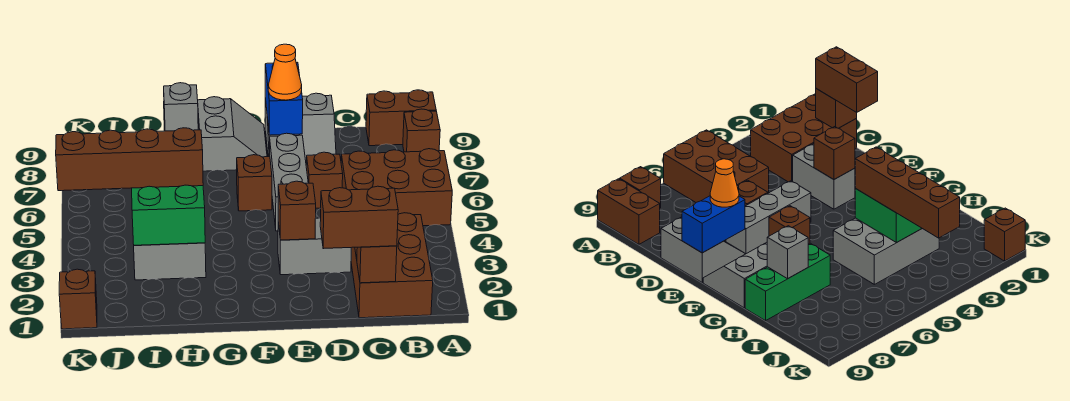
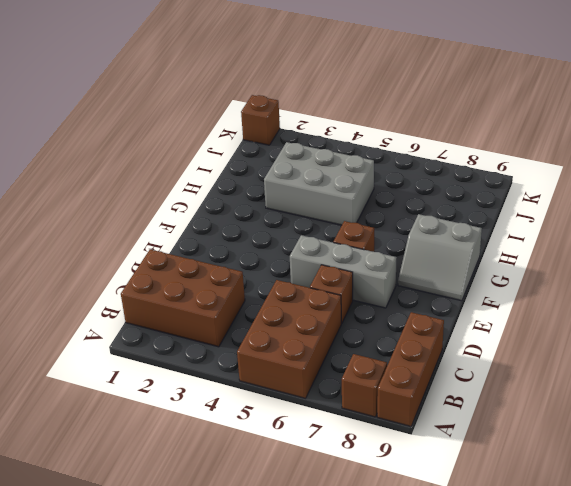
brown brick A9:C9 level 1 -> brown brick A9:B9 level 1
none -> grey brick D3:E3 level 1
none -> grey slope D8:E9 level 1 top 9
none -> green brick H7:H9 level 1

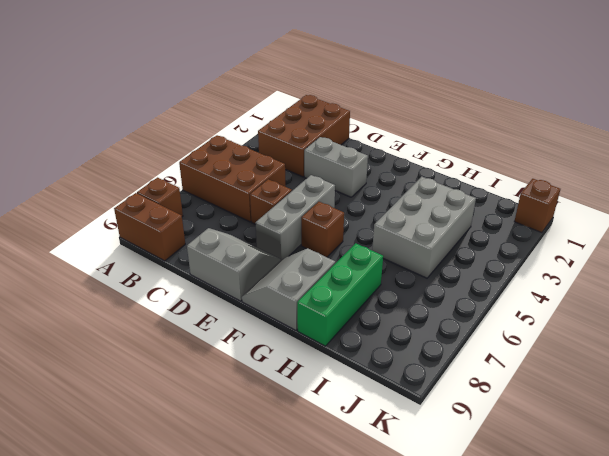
none -> brown brick C1 level 2
none -> brown brick E3 level 2
none -> blue brick E8:E9 level 2

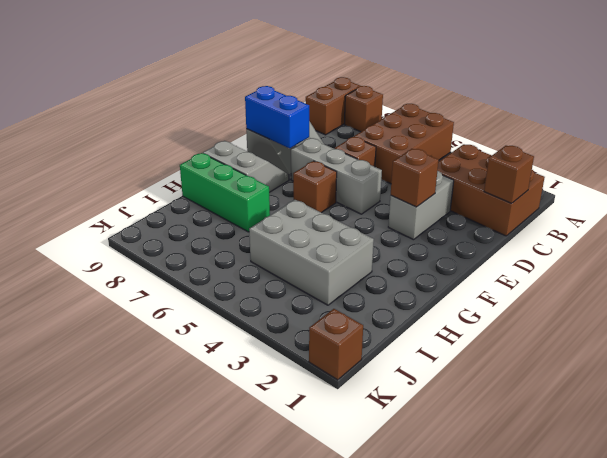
none -> green brick H3:I4 level 2
none -> grey brick H8 level 2
none -> brown brick C1:D1 level 3

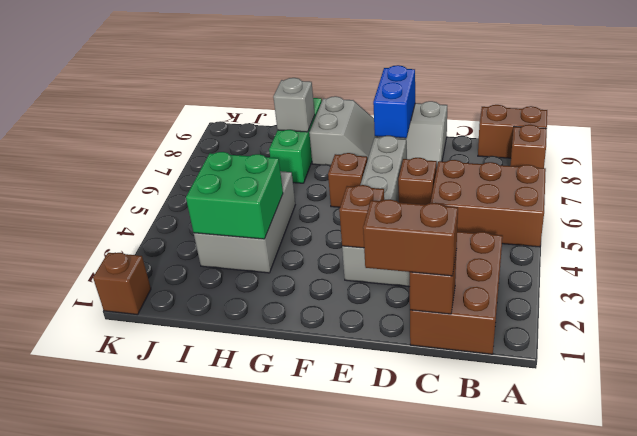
none -> orange cone E8 level 3
none -> brown brick H4:K4 level 3

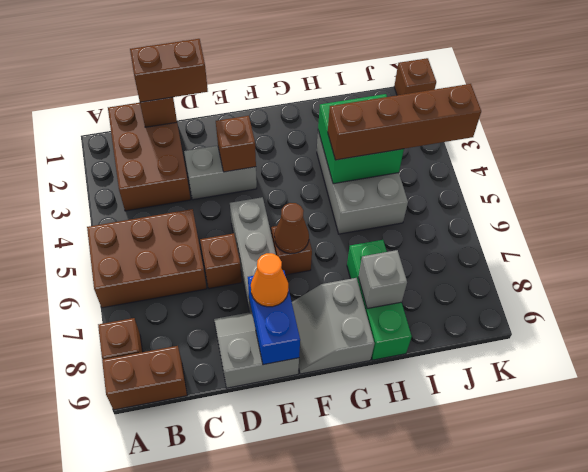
brown cone F6 level 2 -> none

